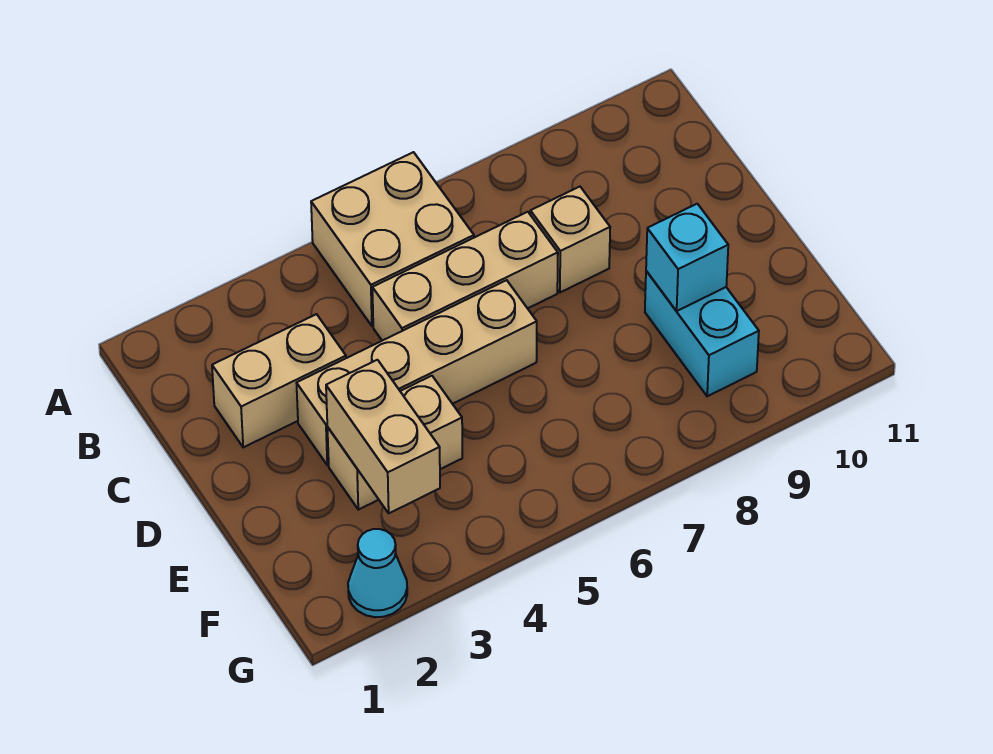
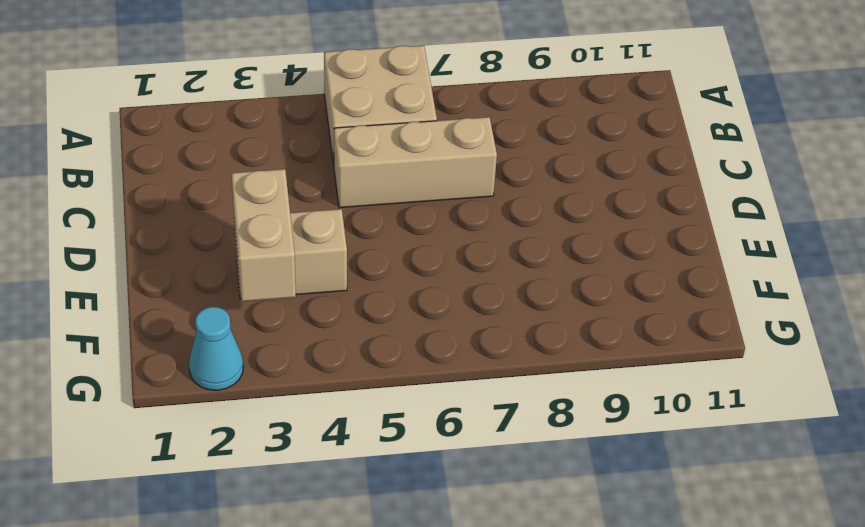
none -> tan brick C2:C3 level 1
none -> tan brick C8 level 1

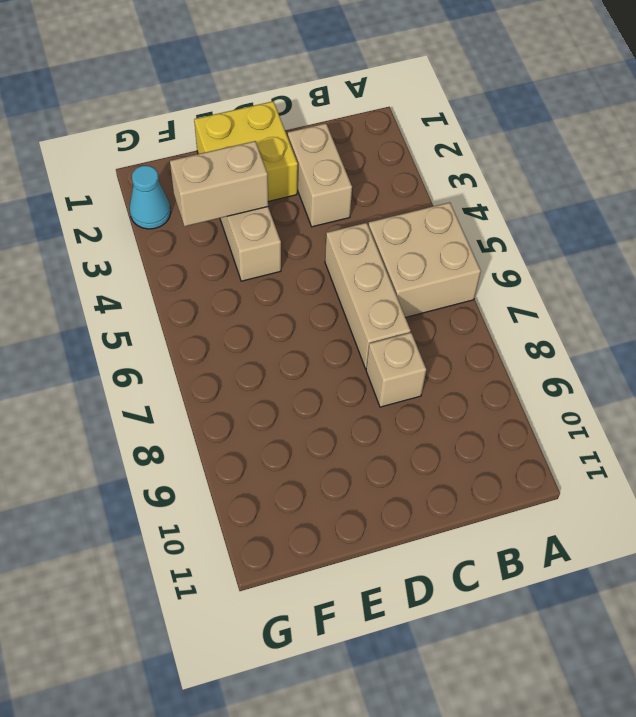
yellow brick D1:E2 level 1 -> none
none -> tan brick D3:D6 level 1
none -> cyan brick E9:F9 level 1

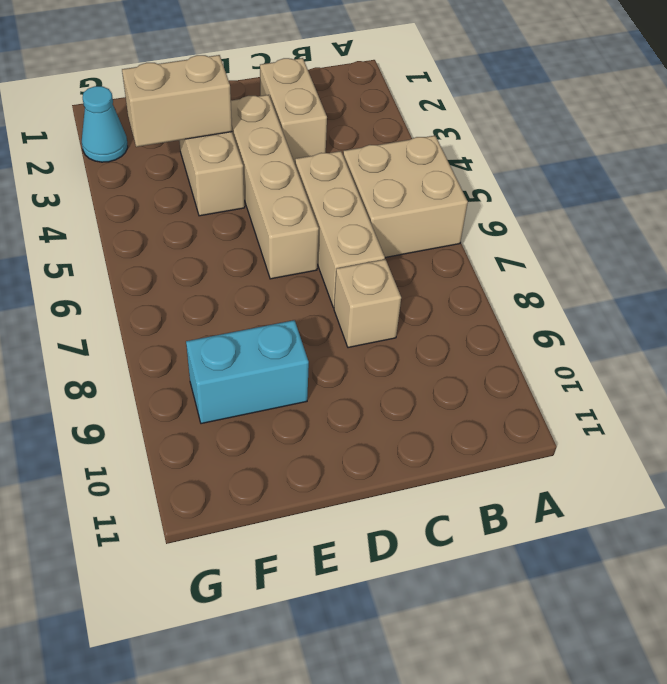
none -> cyan brick E9 level 2

